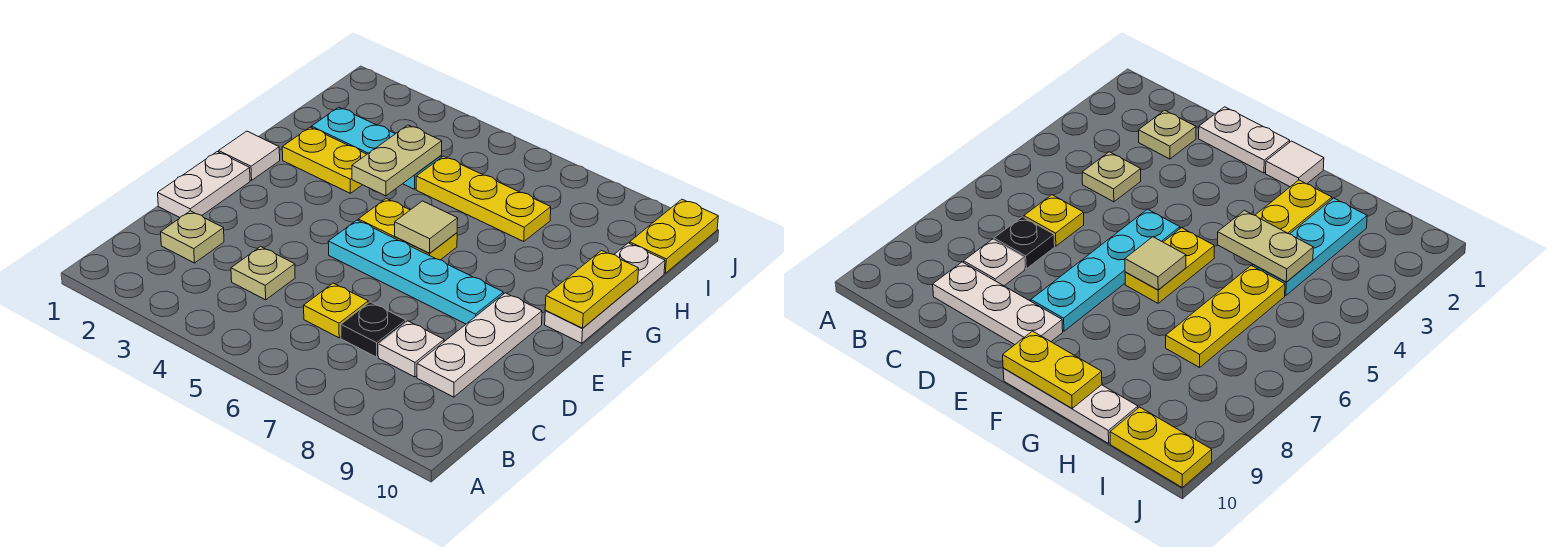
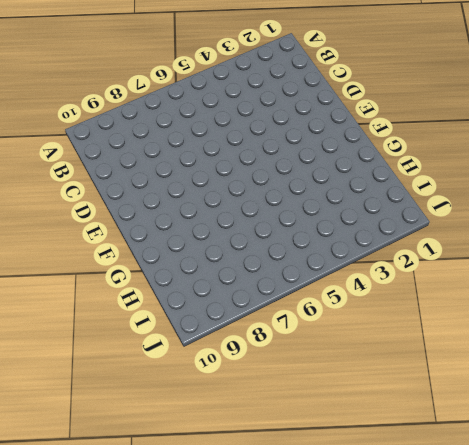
none -> tan plate C2 level 1
none -> tan plate C4 level 1
none -> yellow plate C6 level 1

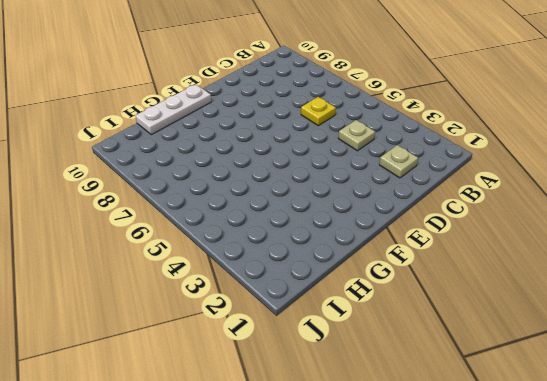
none -> black plate C7 level 1
none -> white plate C8 level 1
none -> white plate C9:E9 level 1

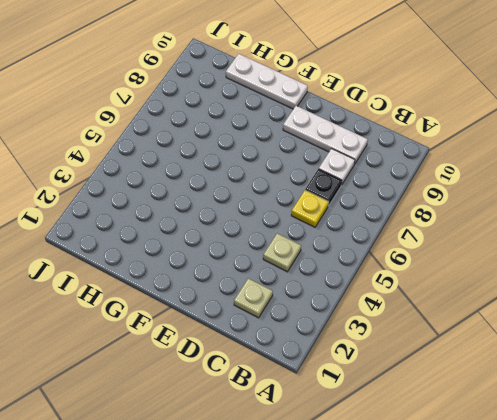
none -> white plate D1:E1 level 1
none -> cyan plate E5:E8 level 1
none -> white tile F1 level 1

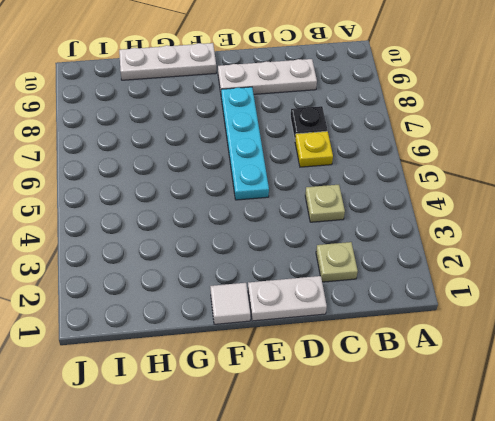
none -> white plate C8 level 1
none -> yellow plate F5:F6 level 1
none -> yellow plate G2:G3 level 1

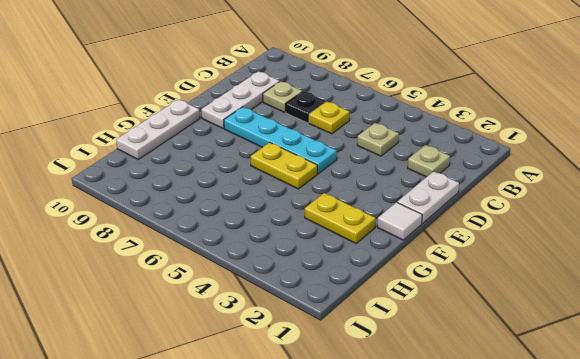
tan plate C8 level 1 -> white plate C8 level 1
none -> cyan plate H2:H4 level 1
none -> yellow plate H5:H7 level 1
none -> yellow plate I10:J10 level 1

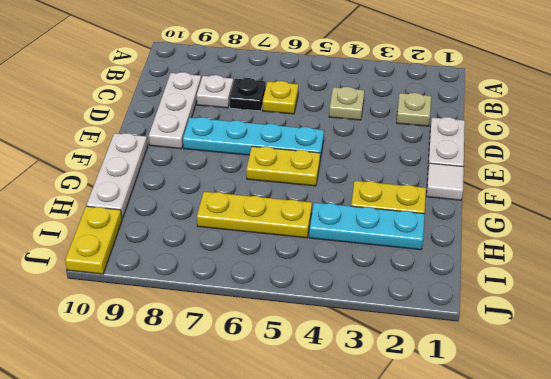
none -> tan tile F6 level 2
none -> yellow plate F10:G10 level 2
none -> tan plate G4:H4 level 2

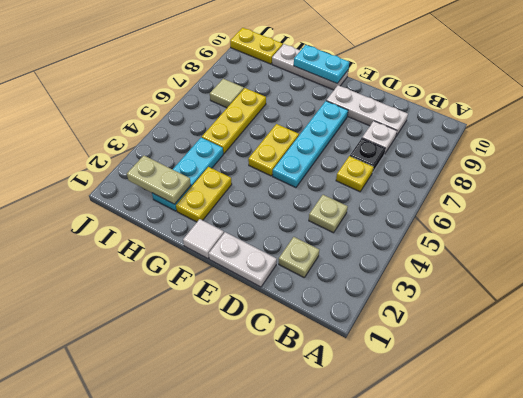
cyan plate F10:G10 level 2 -> yellow plate F10:G10 level 2
tan plate H2:I2 level 2 -> tan plate G4:H4 level 2
tan tile I7 level 1 -> tan tile F6 level 2

